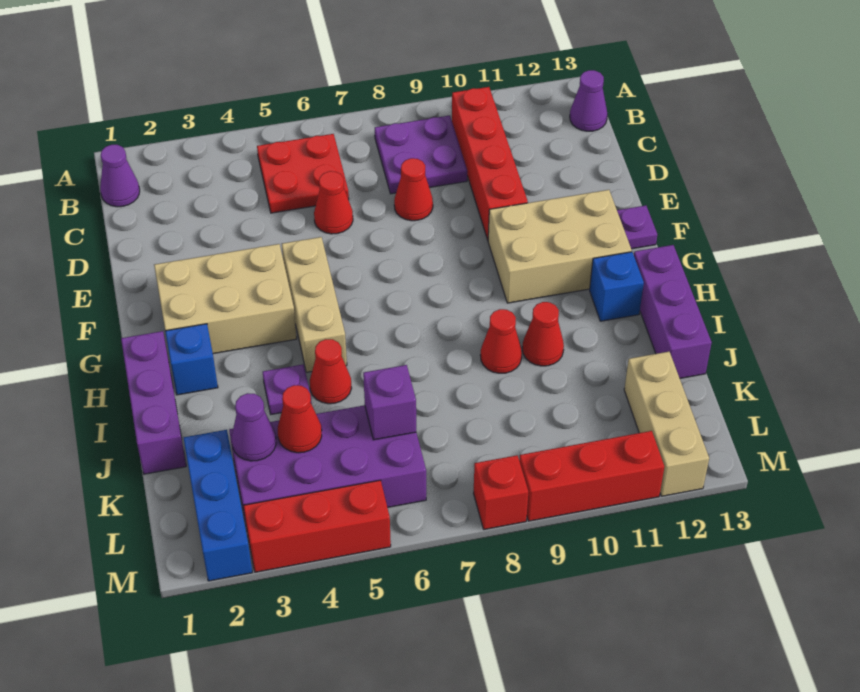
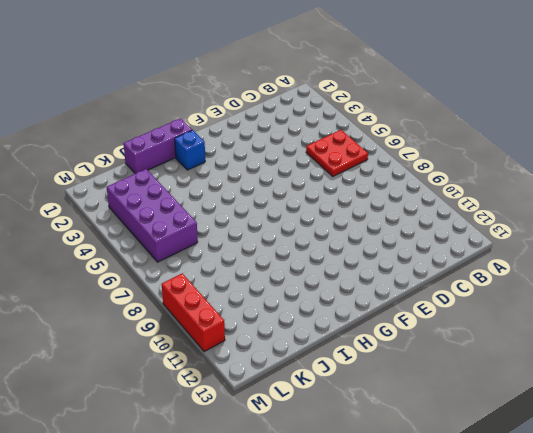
none -> purple cone B1 level 1
none -> purple plate B8:C9 level 1
none -> red brick B10:E10 level 1

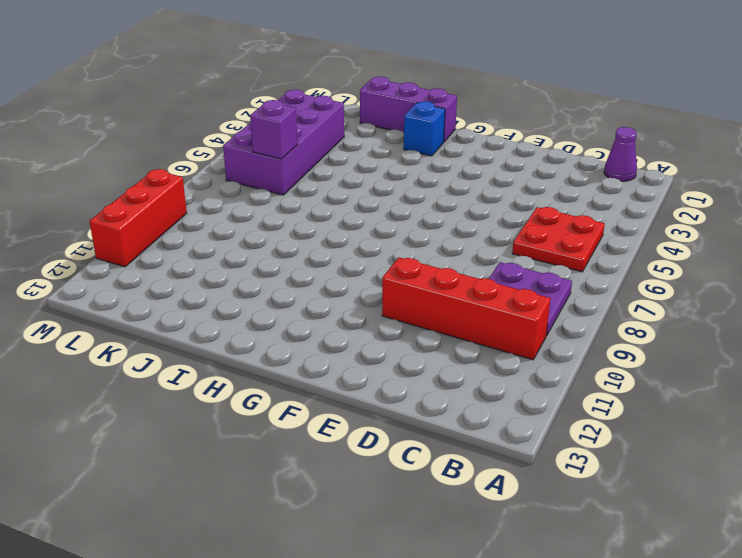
none -> purple cone B13 level 1
none -> red cone D6 level 1
none -> red cone D8 level 1

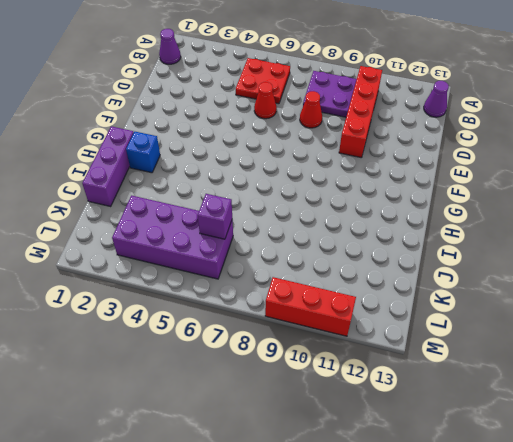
none -> tan brick F2:G4 level 1
none -> tan brick F5:H5 level 1
none -> tan brick F10:G12 level 1

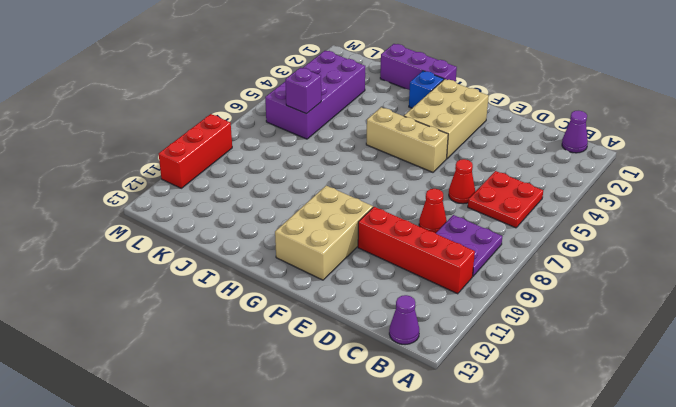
none -> purple plate F13 level 1
none -> blue brick H12 level 1
none -> purple brick H13:J13 level 1

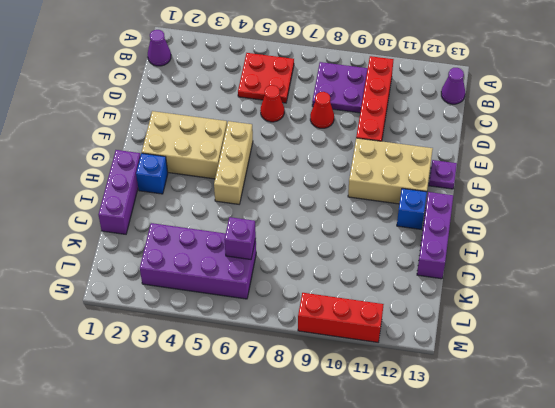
none -> purple plate I4 level 1
none -> red cone I5 level 1
none -> red cone I9 level 1

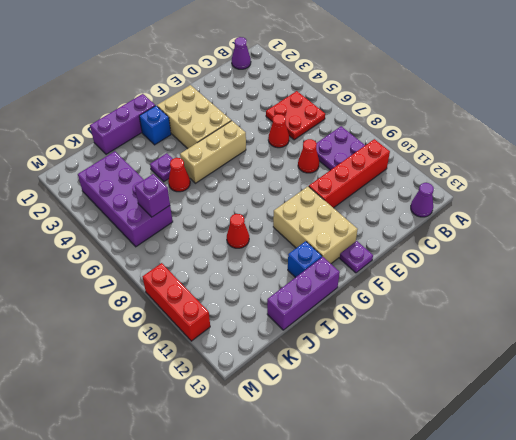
none -> red cone I10 level 1
none -> blue brick K2:M2 level 1
none -> tan brick K12:M12 level 1

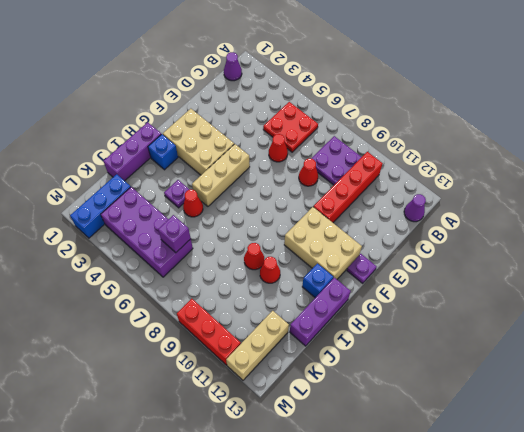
none -> red brick M3:M5 level 1
none -> red brick M8 level 1
none -> purple cone K3 level 2

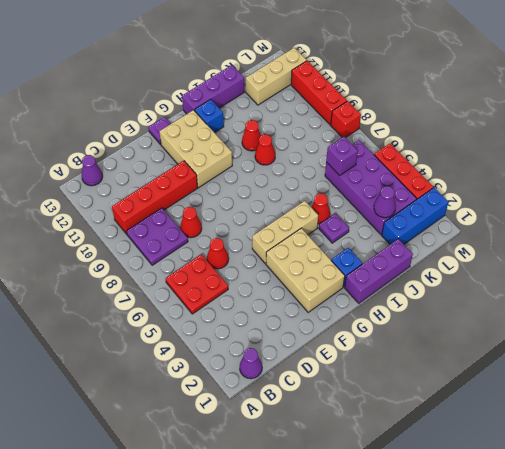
none -> red cone K4 level 2

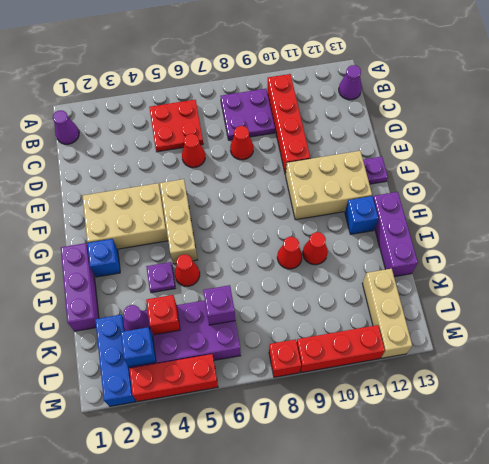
red brick K4 level 2 -> red cone K4 level 2
blue brick L3 level 2 -> none

